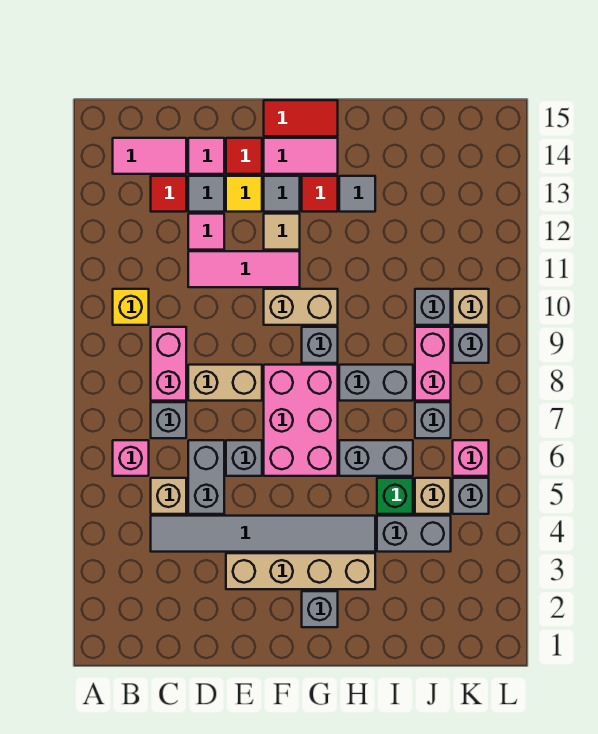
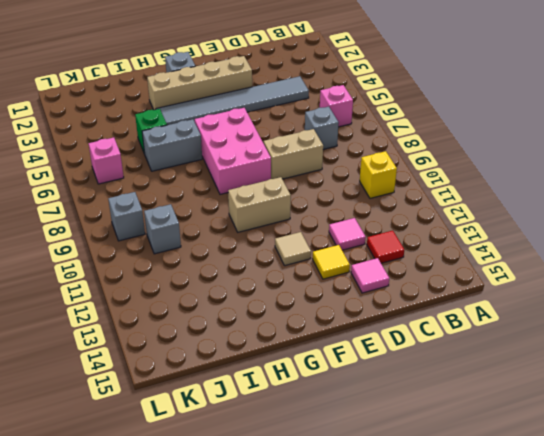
none -> pink tile B14:C14 level 1
none -> tan brick C5 level 1
none -> pink brick C8:C9 level 1
none -> grey brick D5:D6 level 1

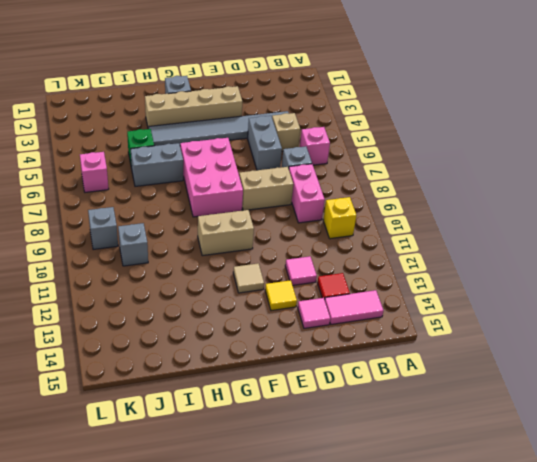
none -> pink tile D11:F11 level 1
none -> grey tile D13 level 1
none -> grey brick E6 level 1
none -> red tile E14 level 1

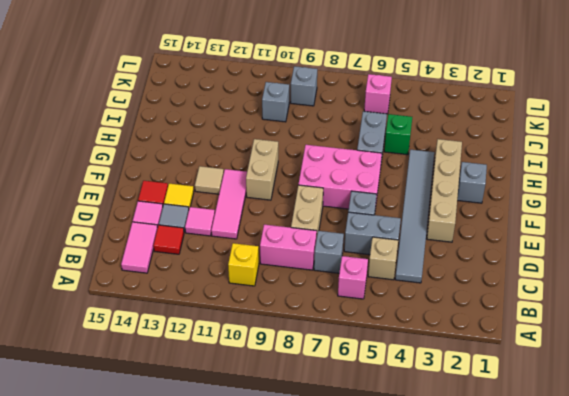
none -> grey tile F13 level 1
none -> pink tile F14:G14 level 1
none -> red tile F15:G15 level 1
none -> grey brick G9 level 1

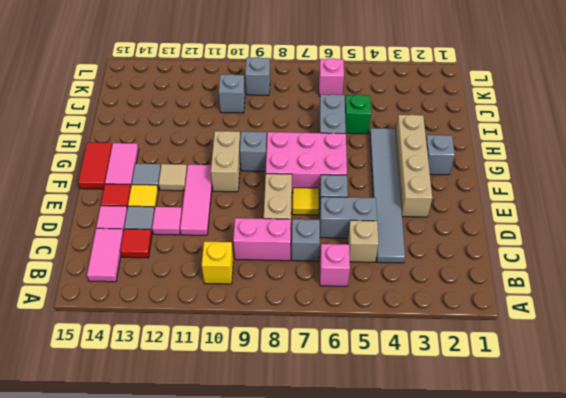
yellow tile E7 level 1 -> none
none -> red tile G13 level 1
none -> grey brick H8:I8 level 1
none -> grey tile H13 level 1
none -> grey brick I4:J4 level 1

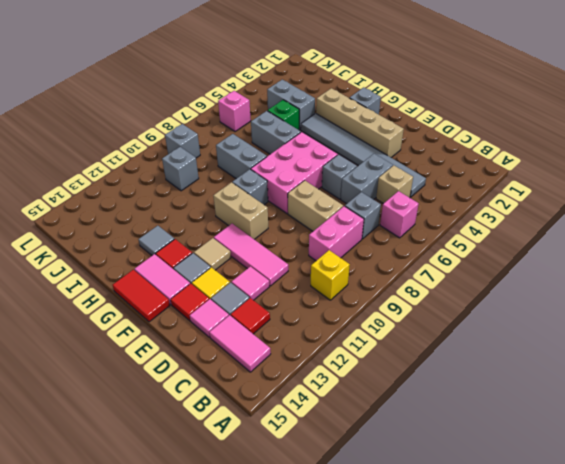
none -> tan brick J5 level 1
none -> grey brick J7 level 1
none -> pink brick J8:J9 level 1
none -> grey brick K5 level 1

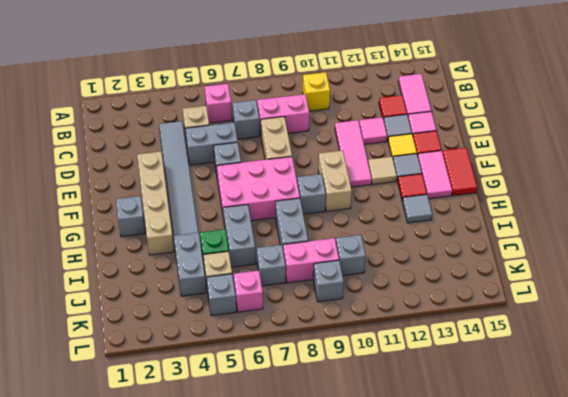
none -> tan brick K10 level 1

